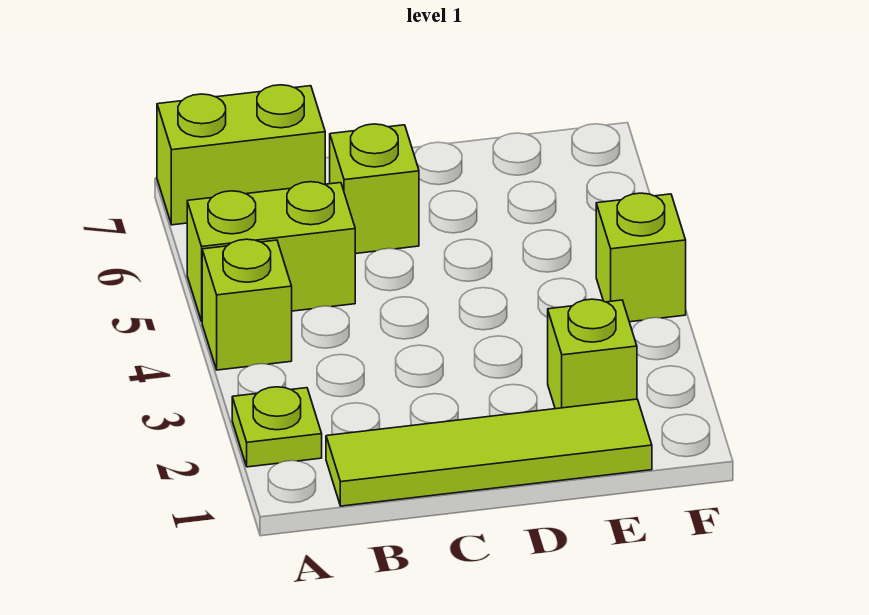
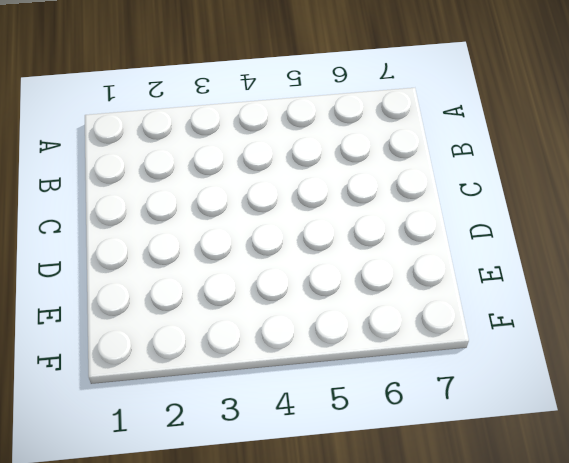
none -> lime plate A2 level 1
none -> lime brick A4 level 1

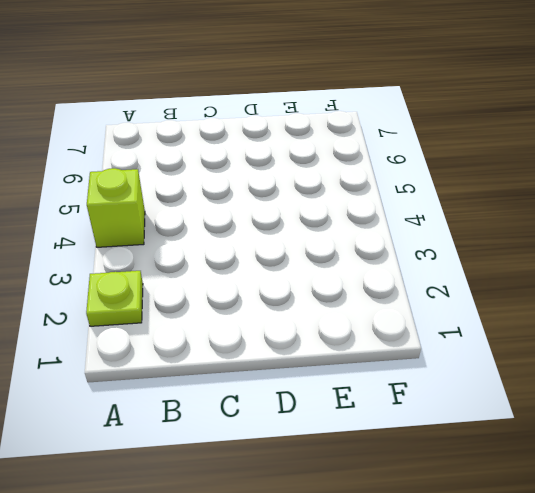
none -> lime brick A5:B5 level 1
none -> lime brick A7:B7 level 1

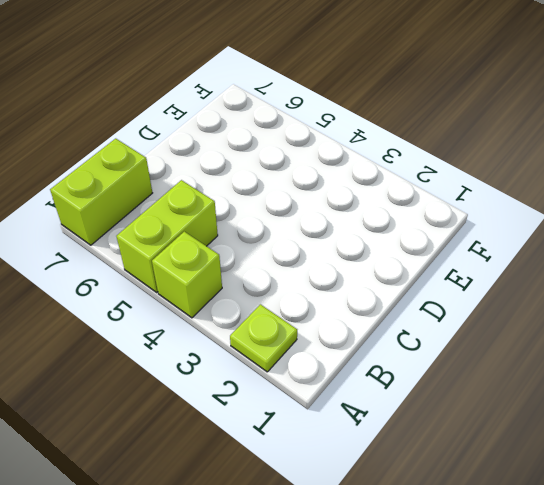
none -> lime tile B1:E1 level 1
none -> lime brick C6 level 1

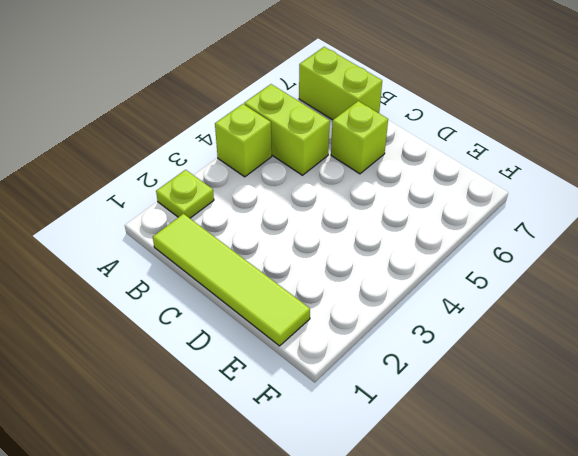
none -> lime brick E2 level 1
none -> lime brick F4 level 1

